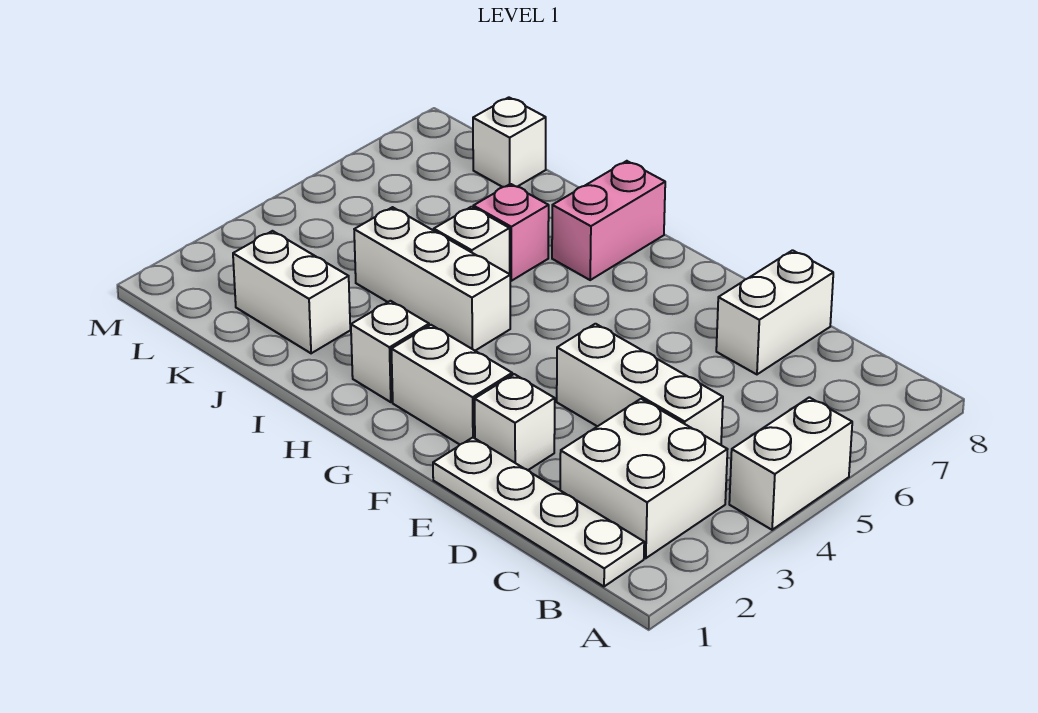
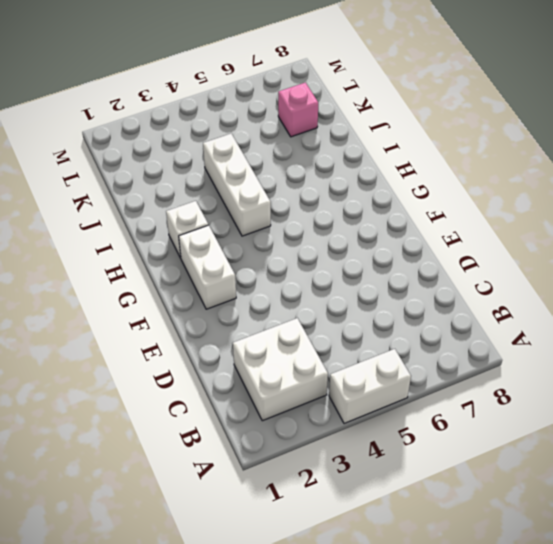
pink brick K7 level 1 -> pink brick I6 level 1
none -> white plate B1:E1 level 1
none -> white brick C4:E4 level 1
none -> white brick D7:D8 level 1

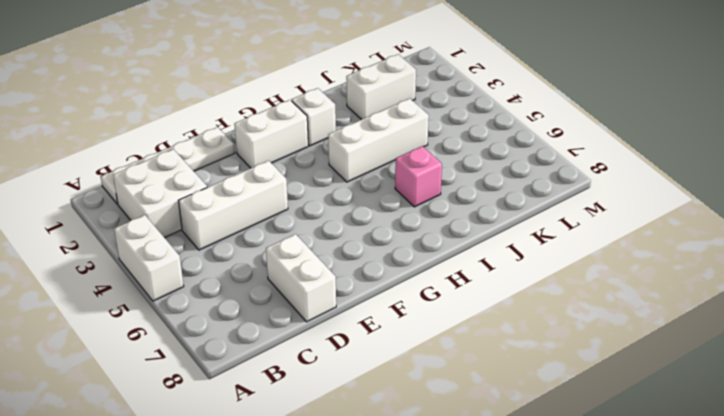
none -> white brick E2 level 1
none -> pink brick H7:H8 level 1
none -> white brick I5 level 1

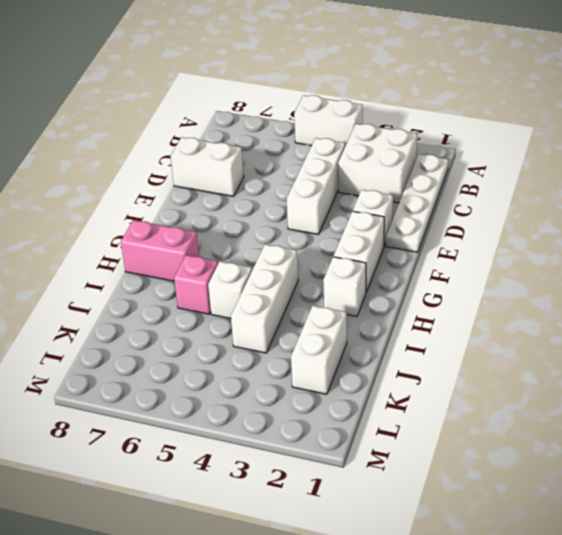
none -> white brick K8 level 1

